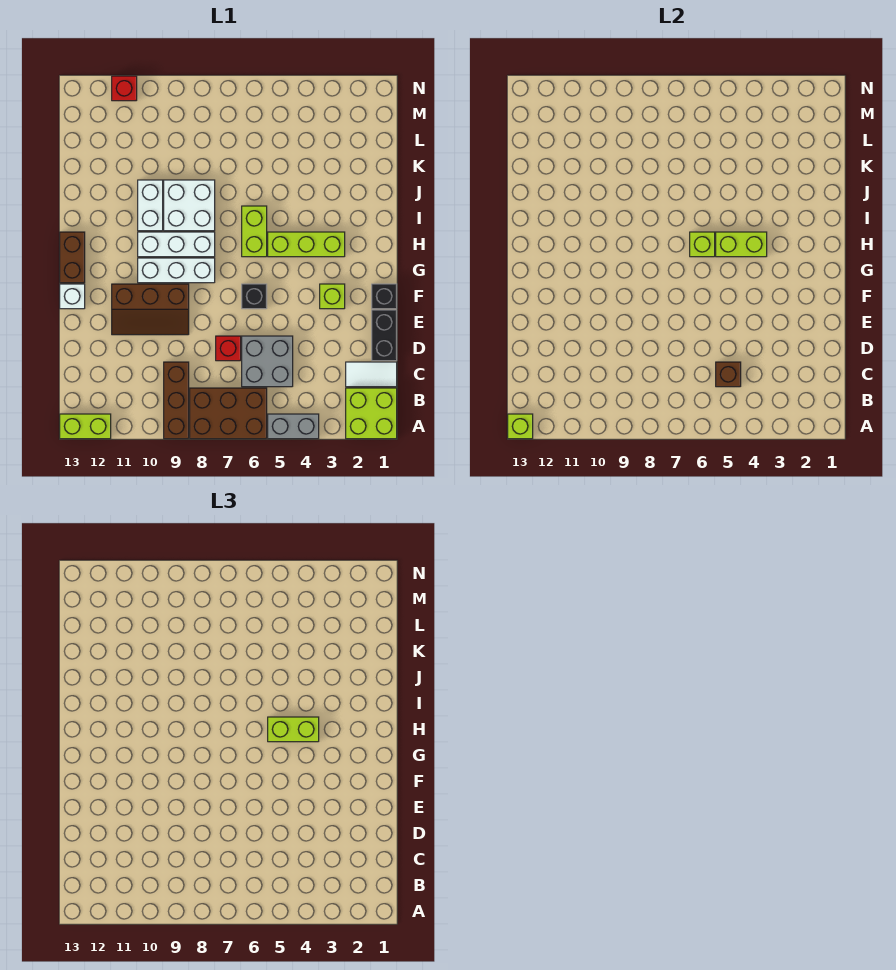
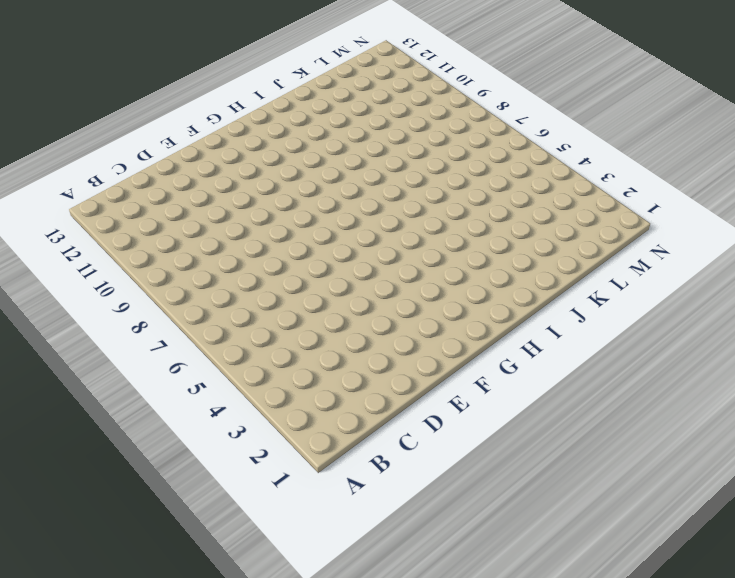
none -> lime brick A1:B2 level 1
none -> grey brick A4:A5 level 1
none -> brown brick A6:B8 level 1

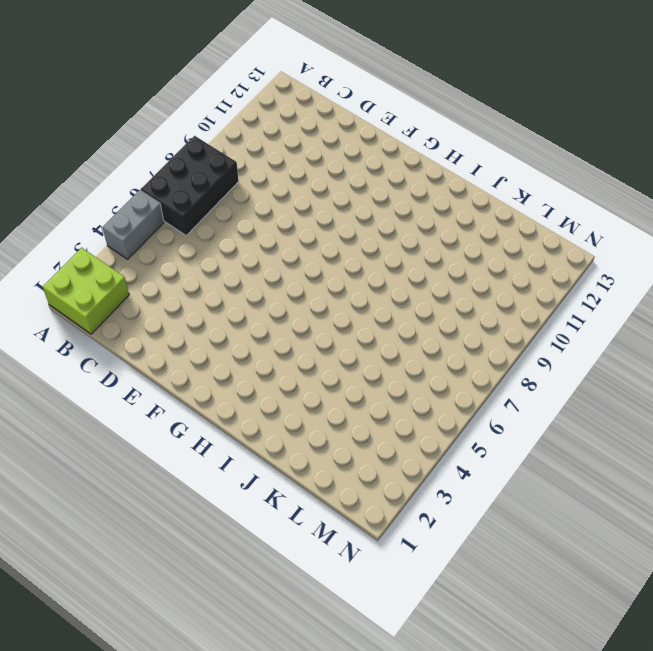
black brick A6:B8 level 1 -> brown brick A6:B8 level 1
none -> brown brick A9:C9 level 1
none -> lime brick A12:A13 level 1
none -> white tile C1:C2 level 1

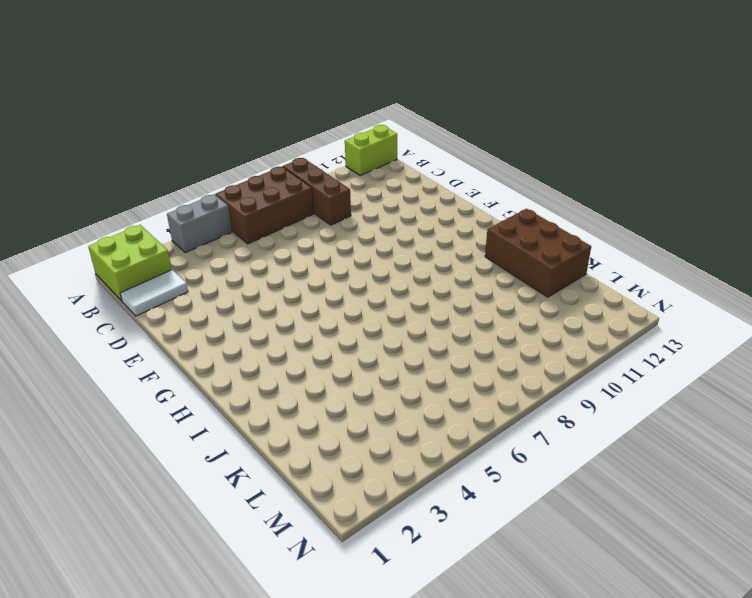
brown brick I12:K13 level 1 -> none
none -> grey brick C5:D6 level 1
none -> black brick D1:E1 level 1
none -> red brick D7 level 1

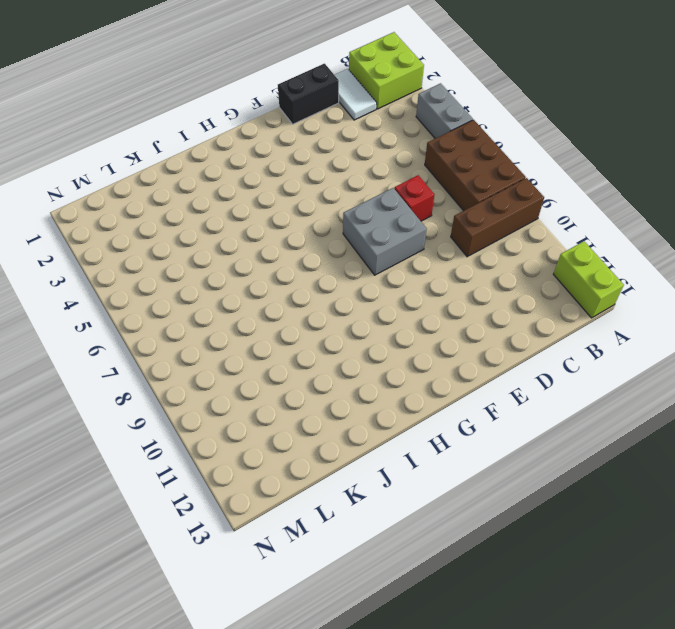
grey brick E7:F8 level 1 -> grey brick C5:D6 level 1
none -> brown slope E9:F11 level 1 top F
none -> black brick F1 level 1
none -> lime brick F3 level 1

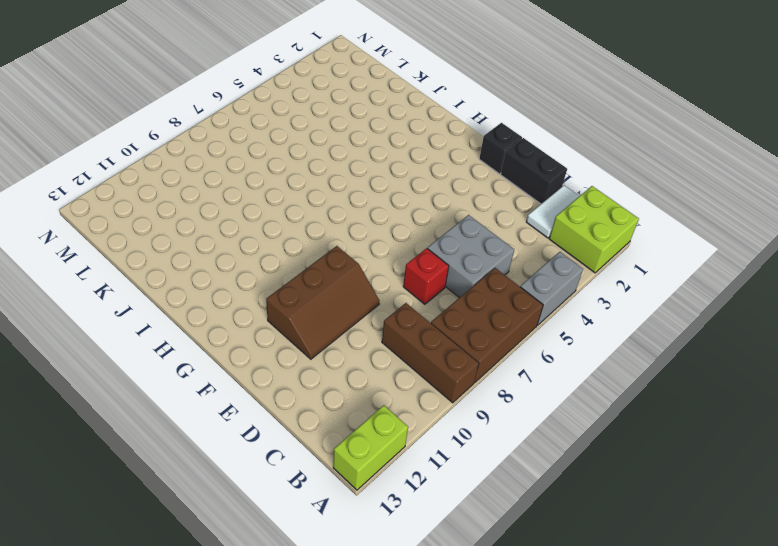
none -> lime brick F3 level 1
none -> black brick F6 level 1
none -> white brick F13 level 1

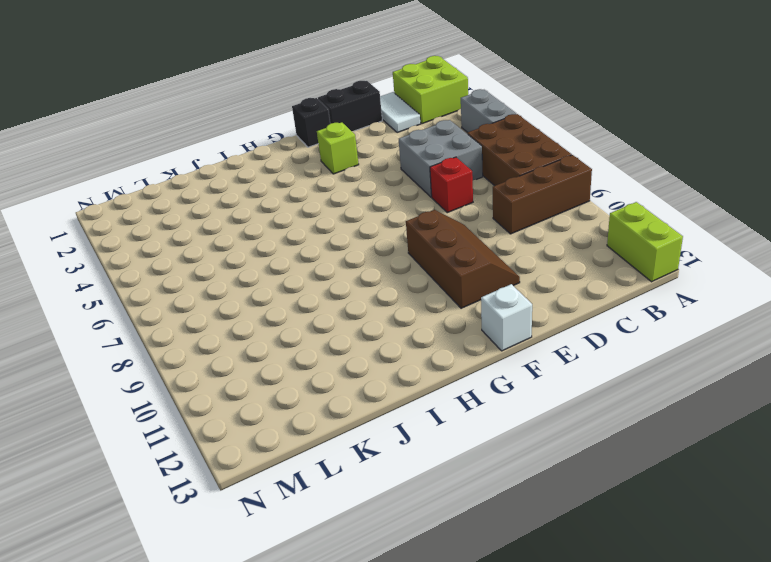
none -> black brick F6 level 1
none -> white brick G8:G10 level 1
none -> brown brick G13:H13 level 1

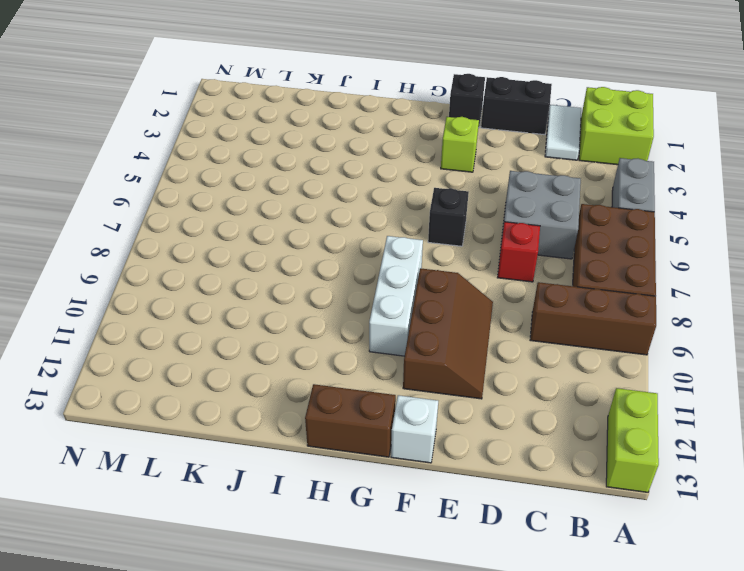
none -> lime brick H3:H5 level 1
none -> lime brick H6:I6 level 1
none -> white brick H8:H10 level 1

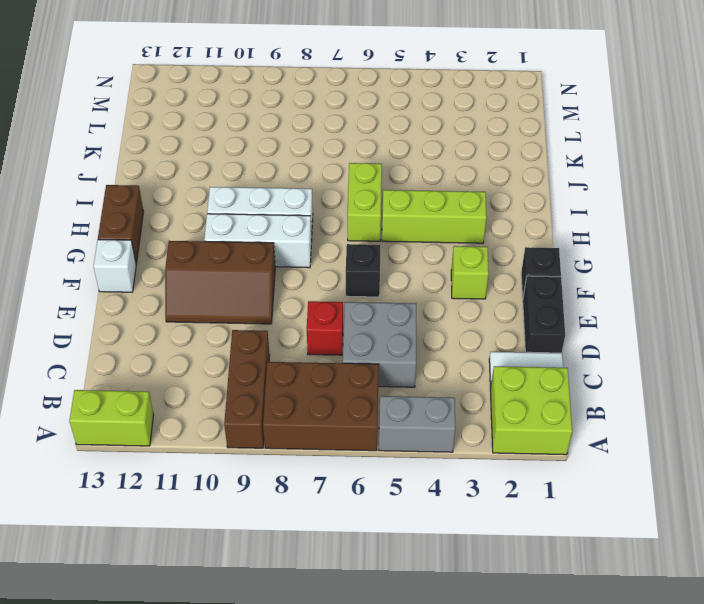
none -> white brick I8:J9 level 1
none -> white brick I10:J10 level 1
none -> red brick N11 level 1

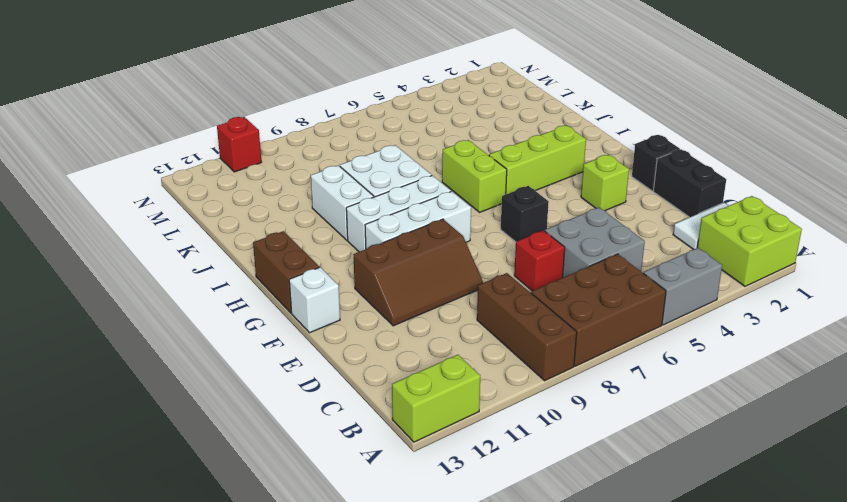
none -> lime brick A13 level 2
none -> brown brick C5 level 2
none -> lime brick H4:H5 level 2

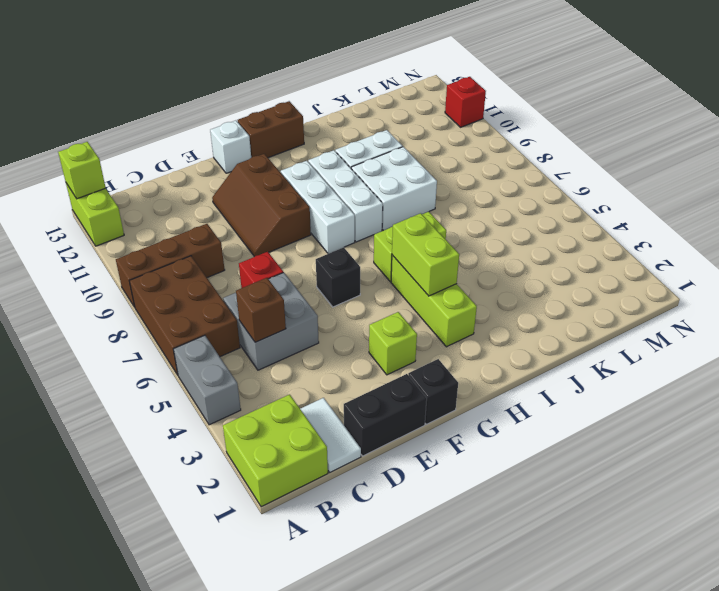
none -> lime brick H6 level 2
none -> lime brick H4:H5 level 3

